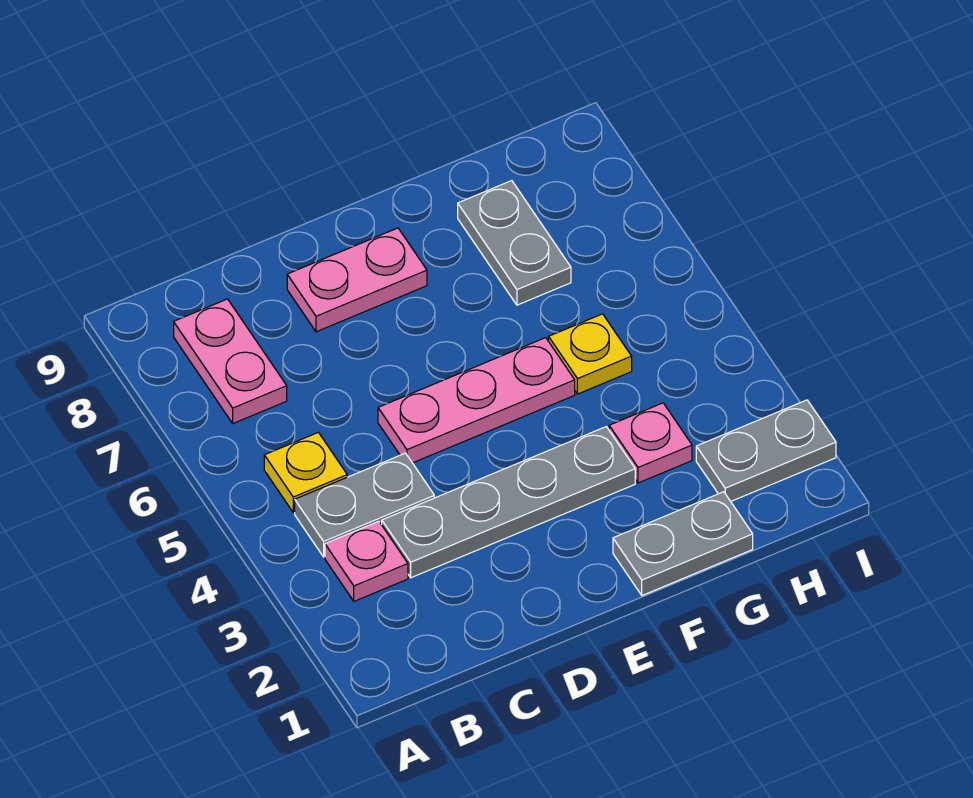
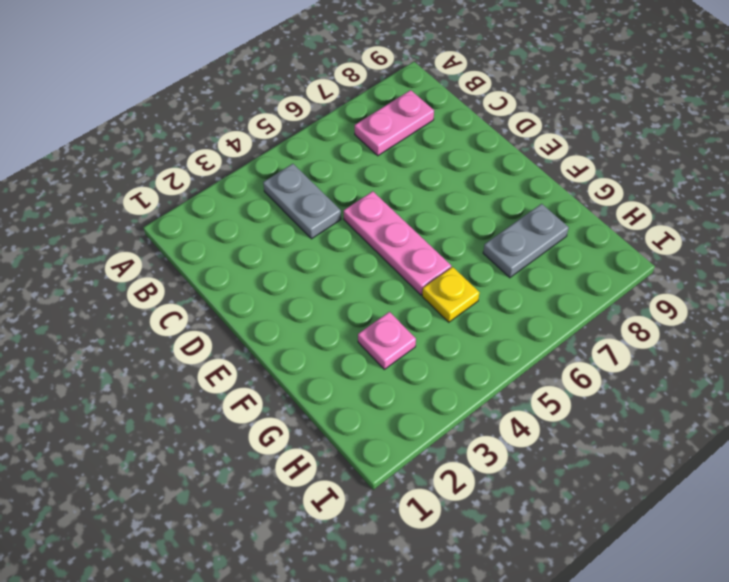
none -> pink plate B3 level 1
none -> yellow plate B5 level 1
none -> grey plate C3:F3 level 1

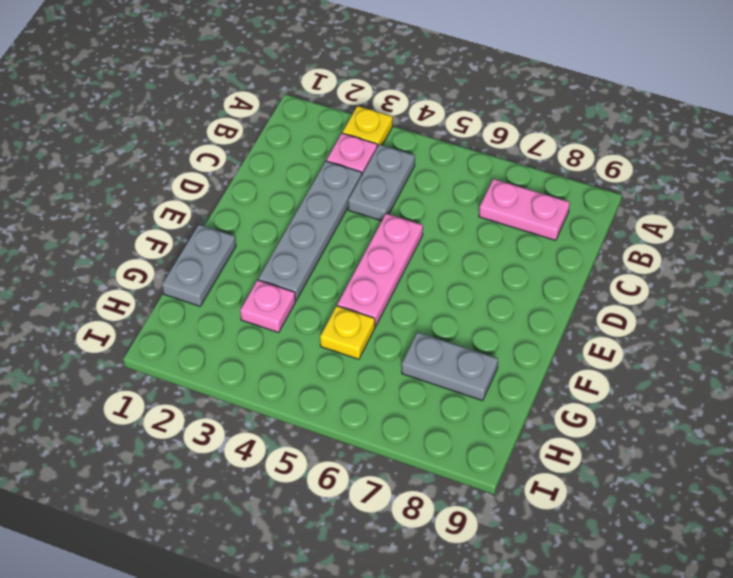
yellow plate A3 level 1 -> yellow plate B5 level 1
none -> pink plate D8:E8 level 1
none -> grey plate H2:I2 level 1

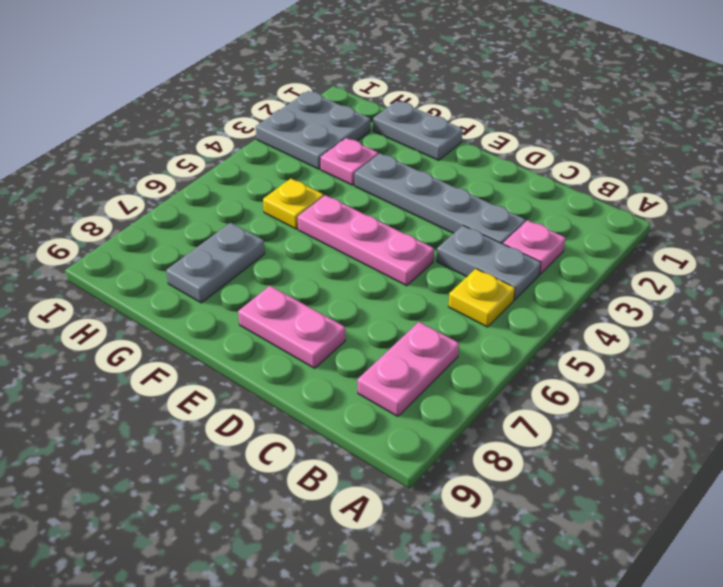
grey plate H2:I3 level 1 -> grey plate H2:I2 level 1

